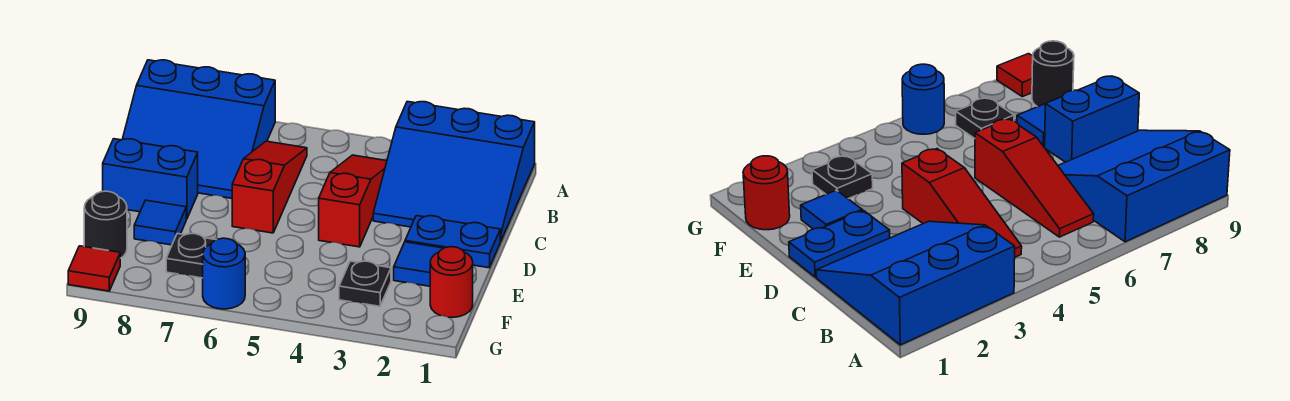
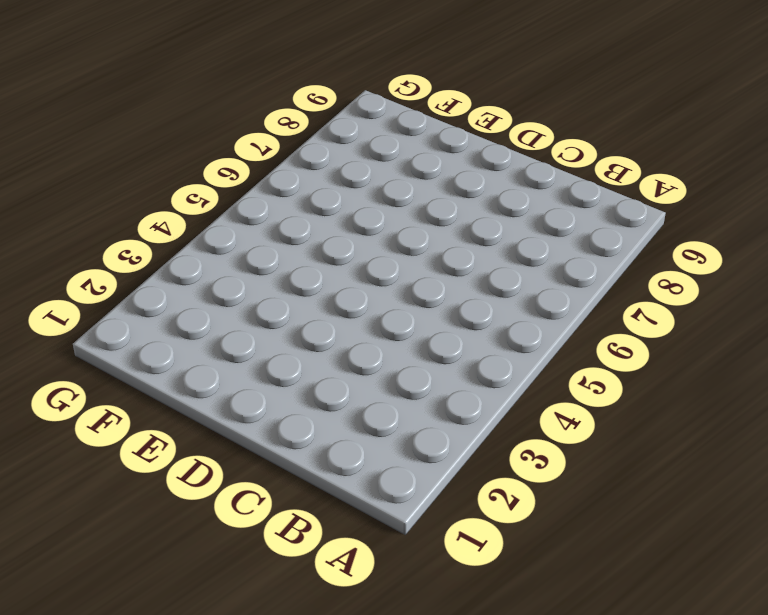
none -> blue slope A1:C3 level 1 top A
none -> blue slope A7:C9 level 1 top A
none -> red slope B4:D4 level 1 top D

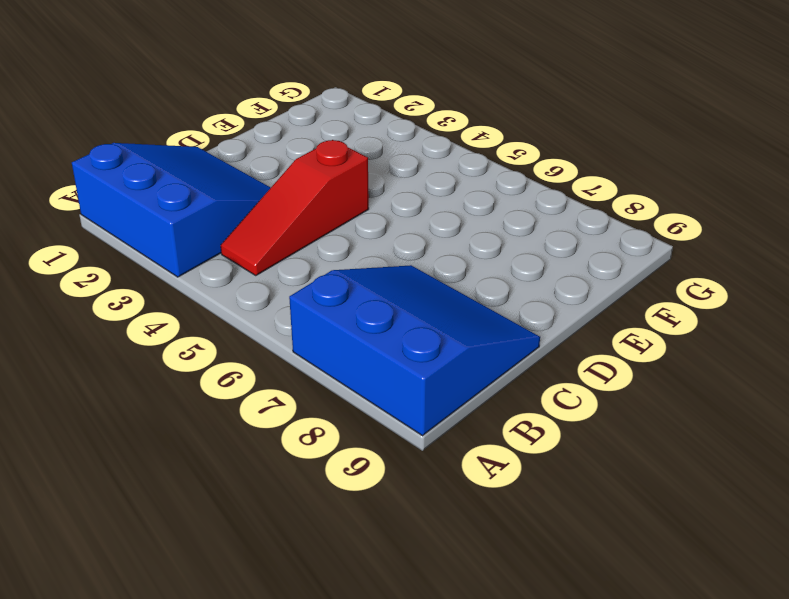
none -> red slope B6:D6 level 1 top D
none -> blue plate D1:D2 level 1
none -> blue brick D8:D9 level 1

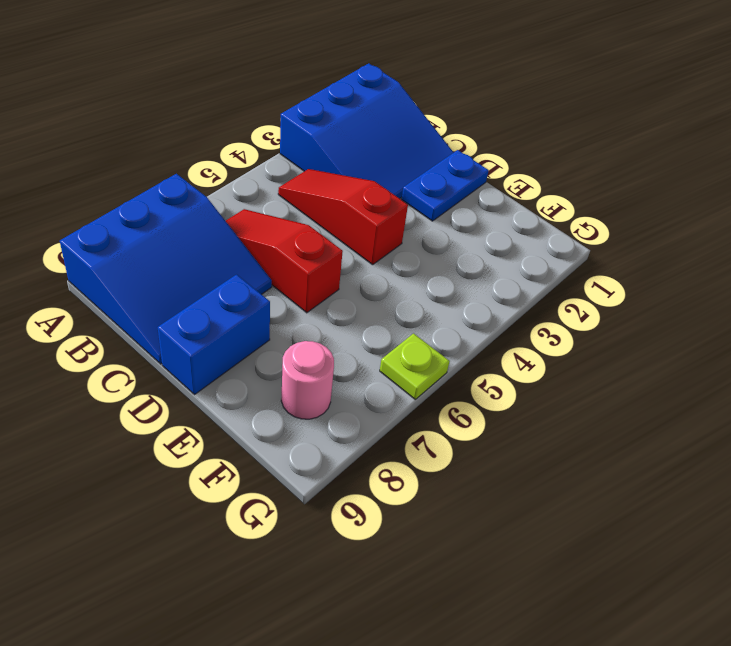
pink round brick F8 level 1 -> none
lime plate G6 level 1 -> blue round brick G6 level 1
none -> blue tile E2 level 1
none -> blue tile E8 level 1
none -> red round brick F1 level 1

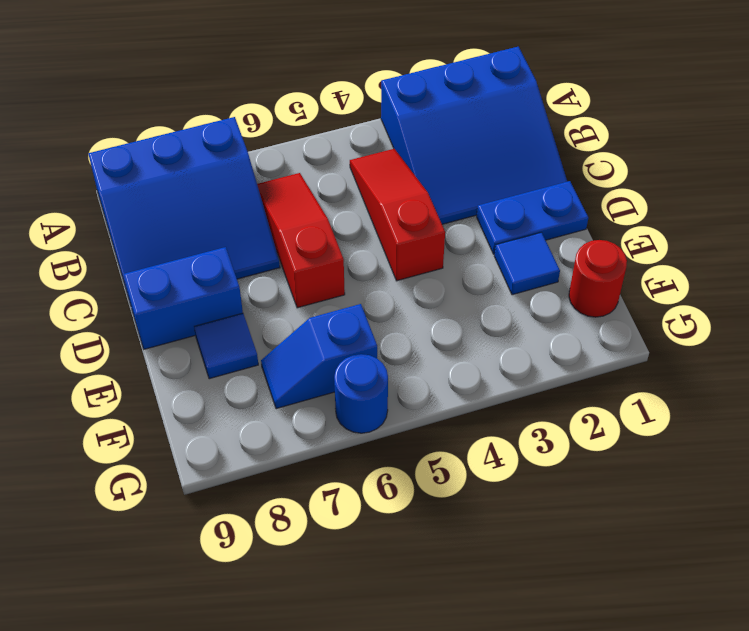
blue slope F6:F7 level 1 top 6 -> black plate F7 level 1
none -> black plate F3 level 1
none -> black round brick F9 level 1
none -> red tile G9 level 1

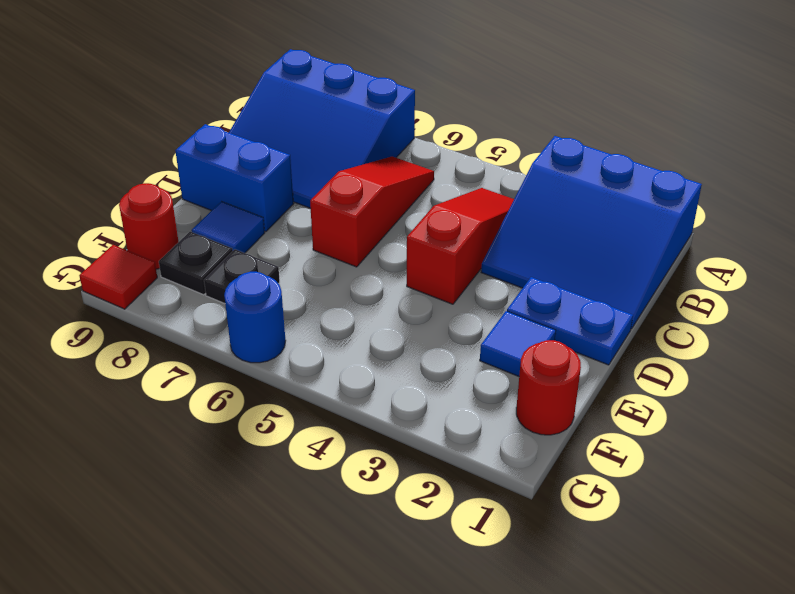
black plate F8 level 1 -> black plate F3 level 1
red round brick F9 level 1 -> black round brick F9 level 1

